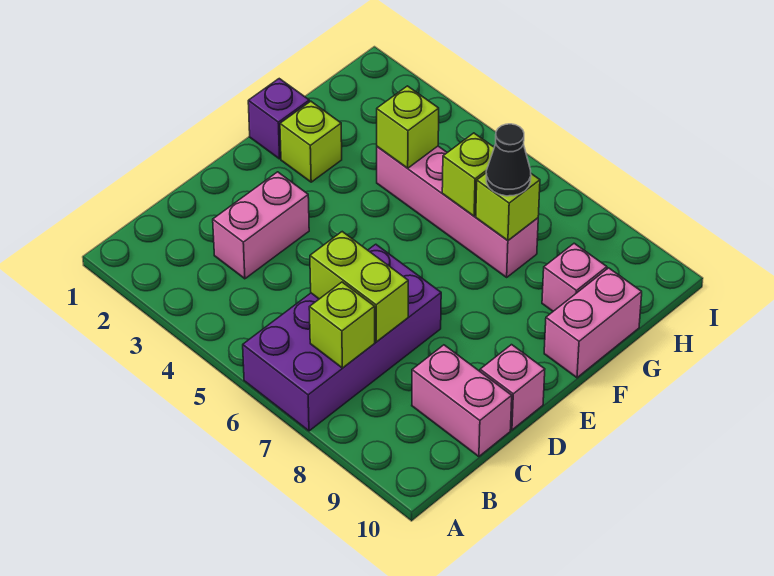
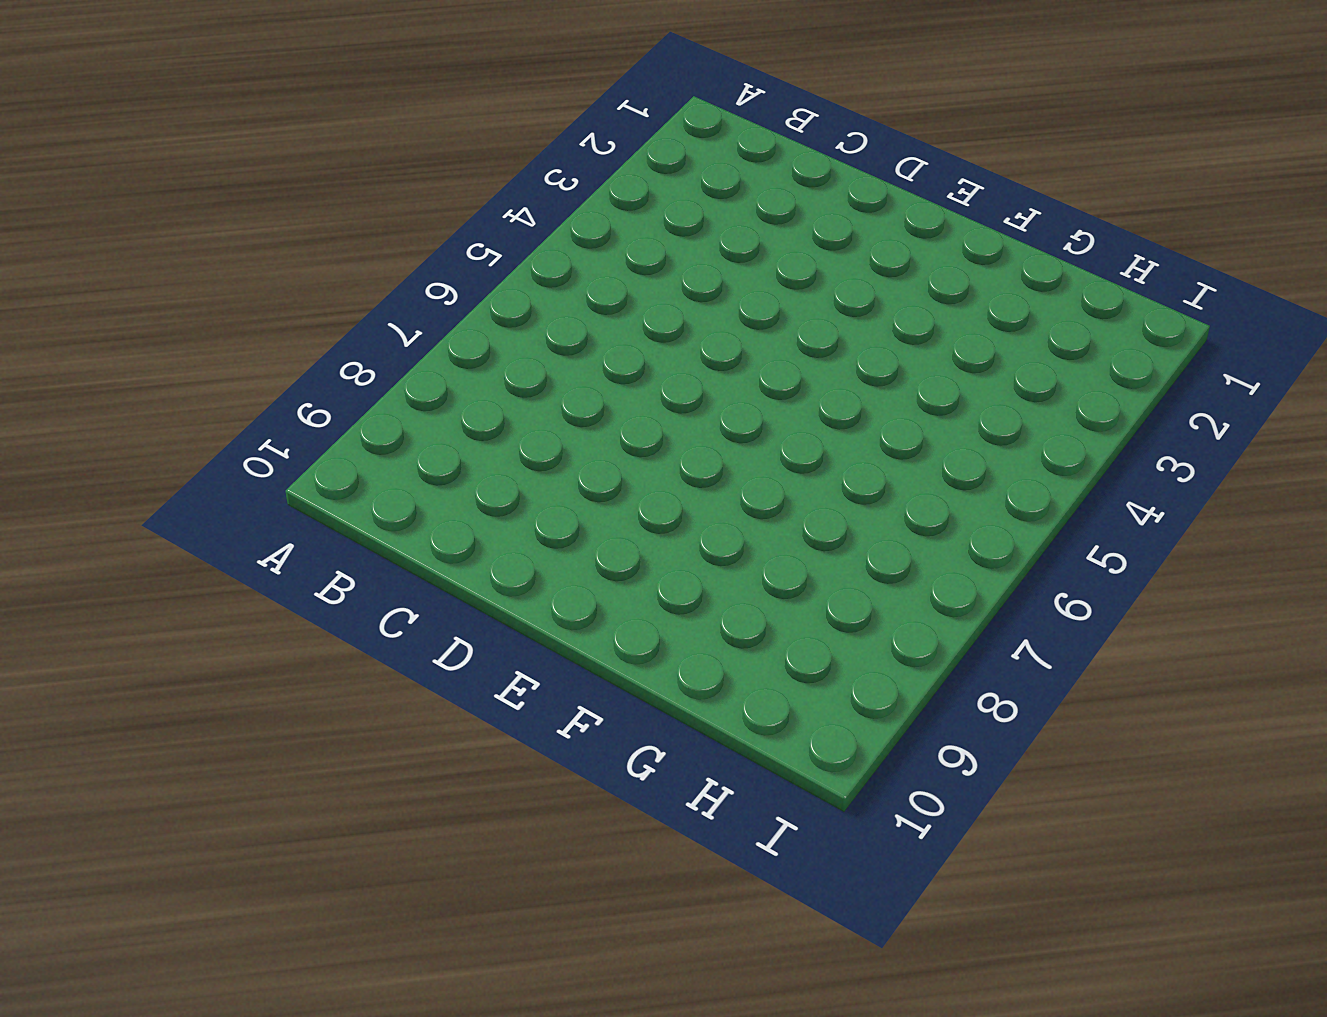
none -> purple brick A6:D7 level 1
none -> pink brick C3:D3 level 1
none -> pink brick C9:C10 level 1

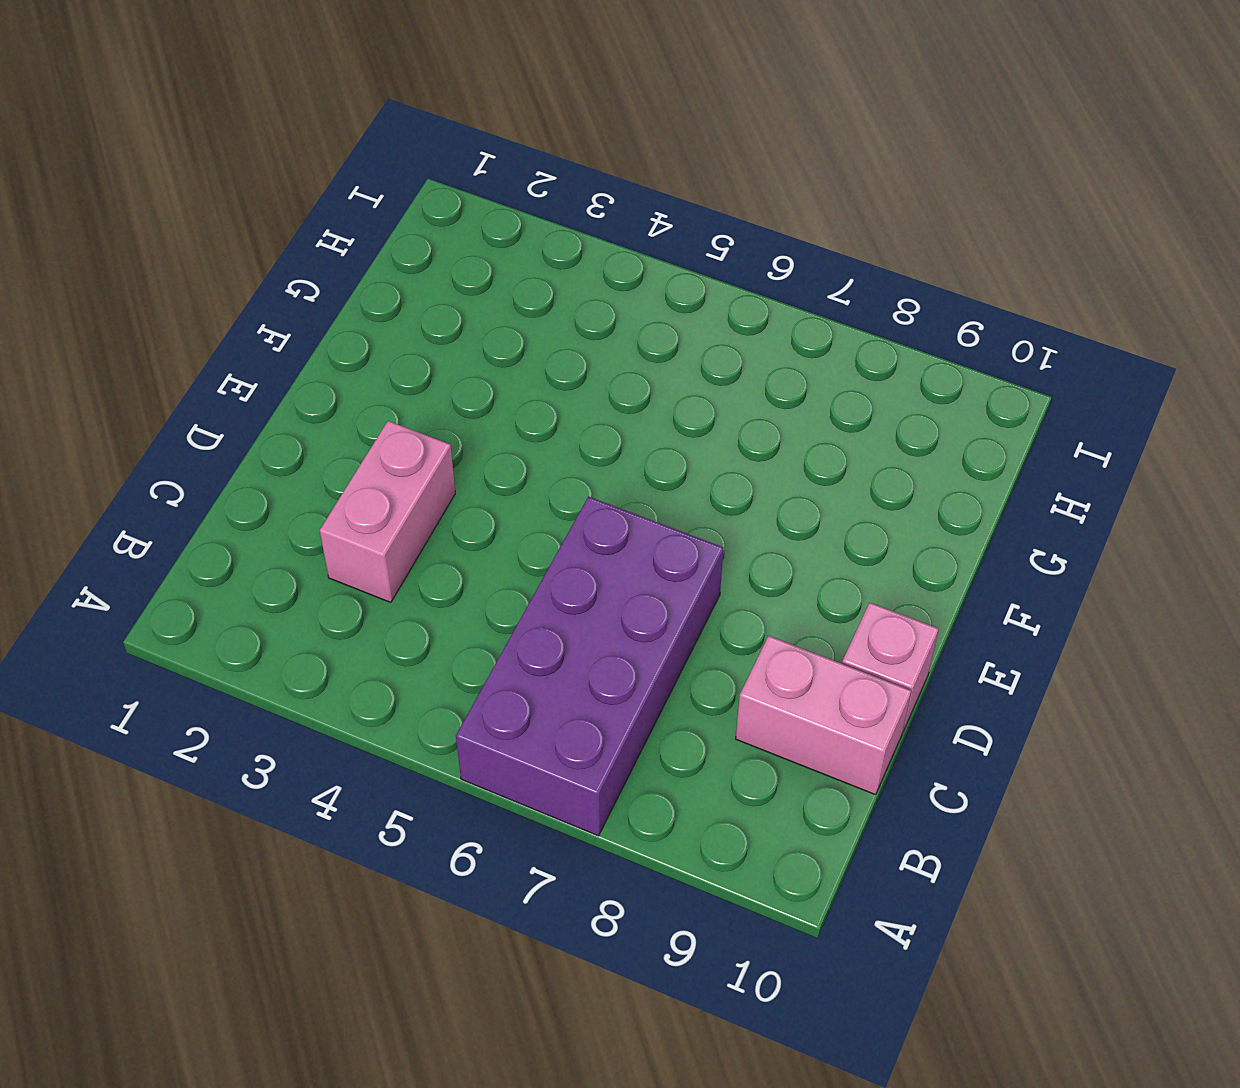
none -> purple brick F1 level 1
none -> lime brick F2 level 1
none -> pink brick F10:G10 level 1

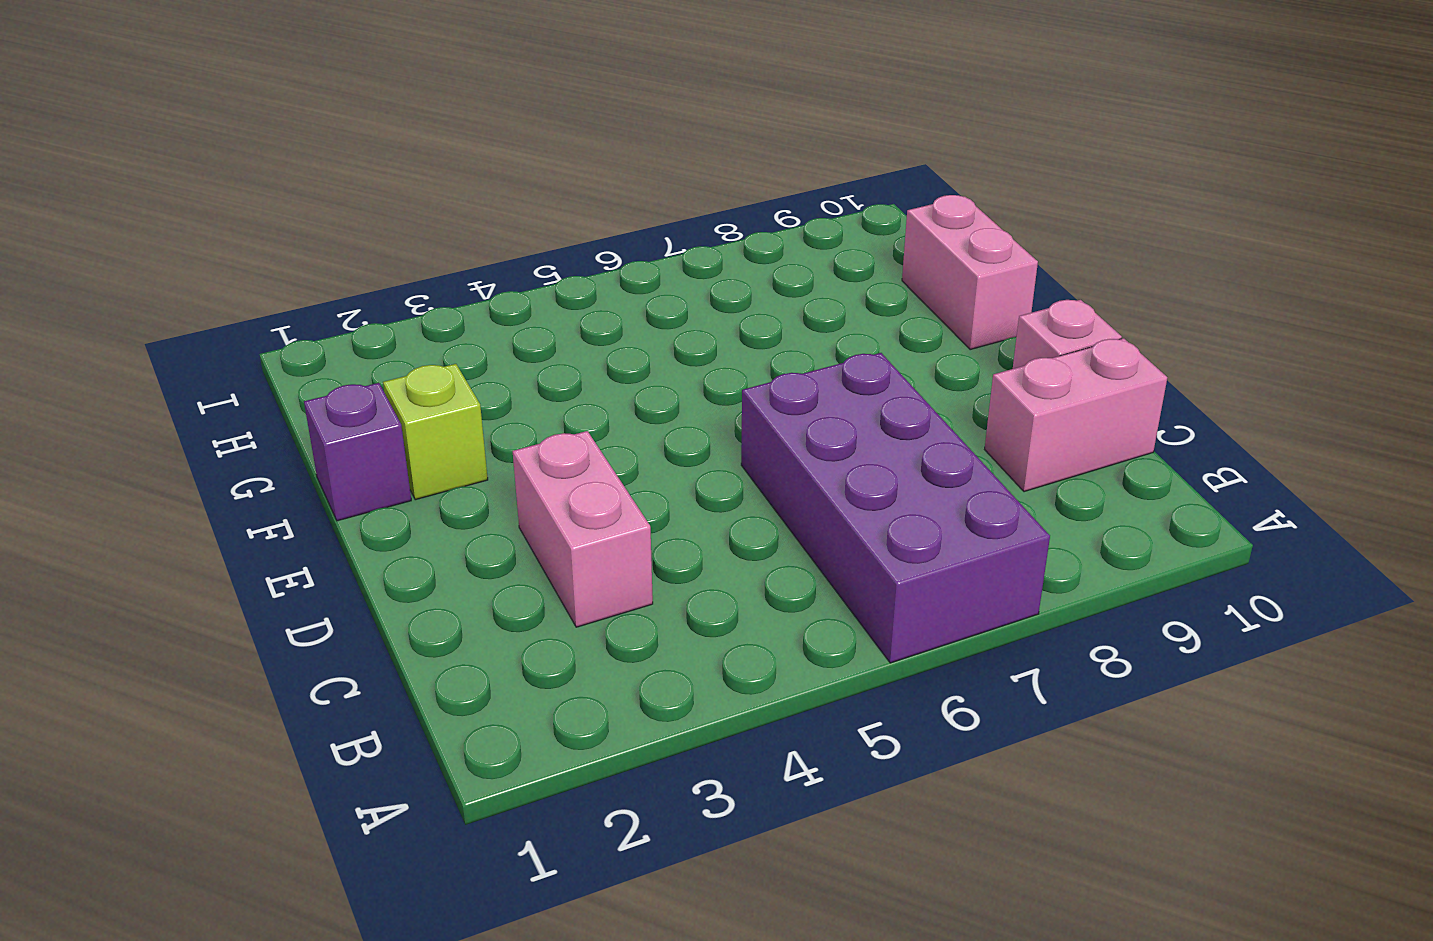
none -> pink brick G4:G7 level 1
none -> pink brick G9 level 1
none -> lime brick B7 level 2

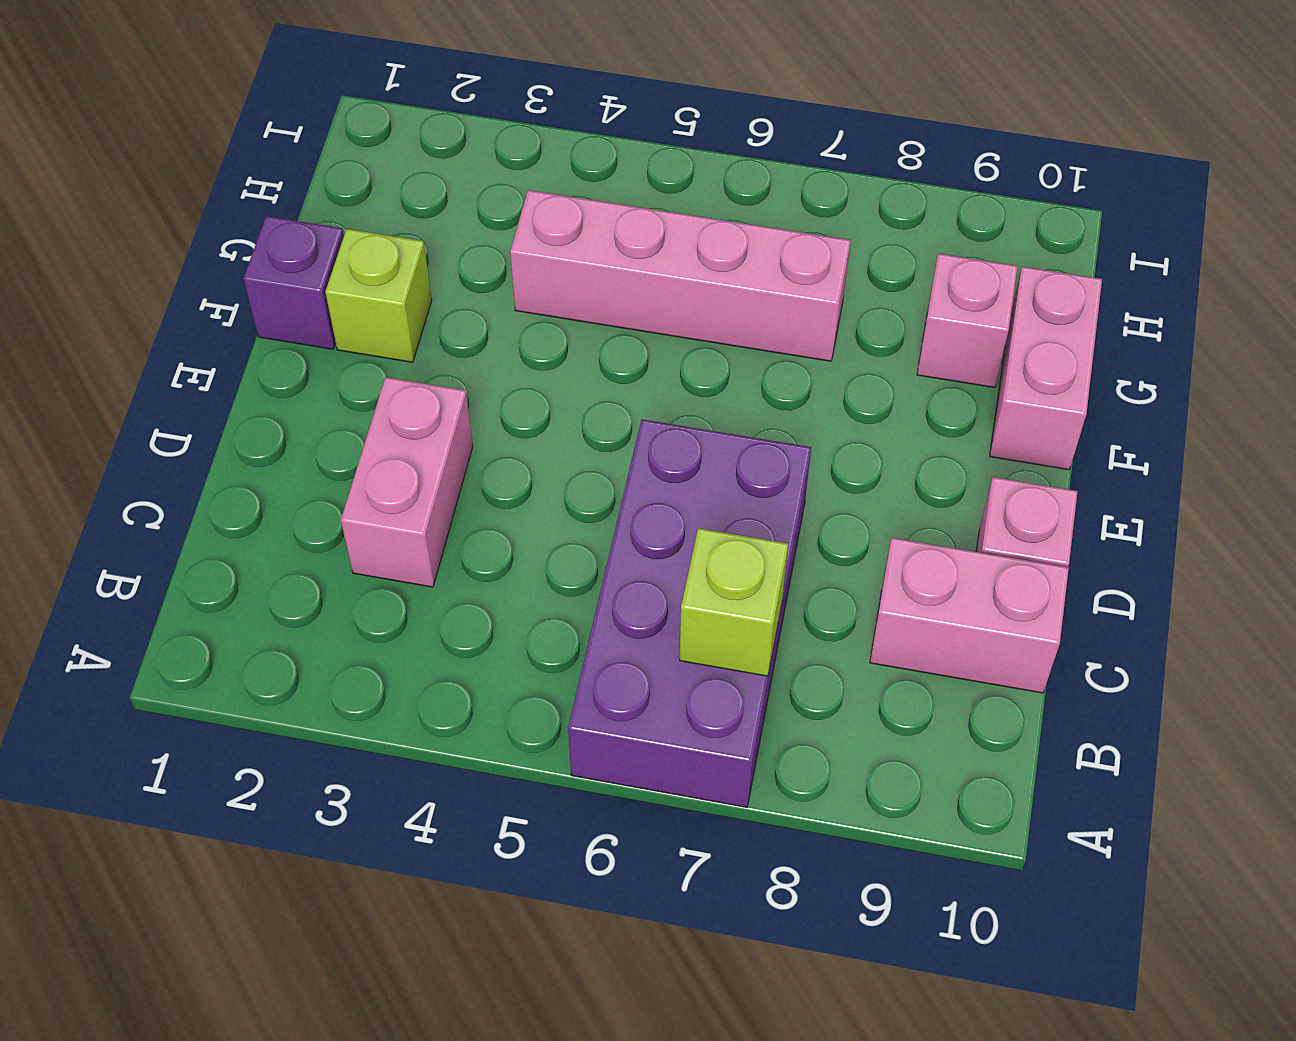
none -> lime brick C6:C7 level 2
none -> lime brick G4 level 2
none -> lime brick G6 level 2

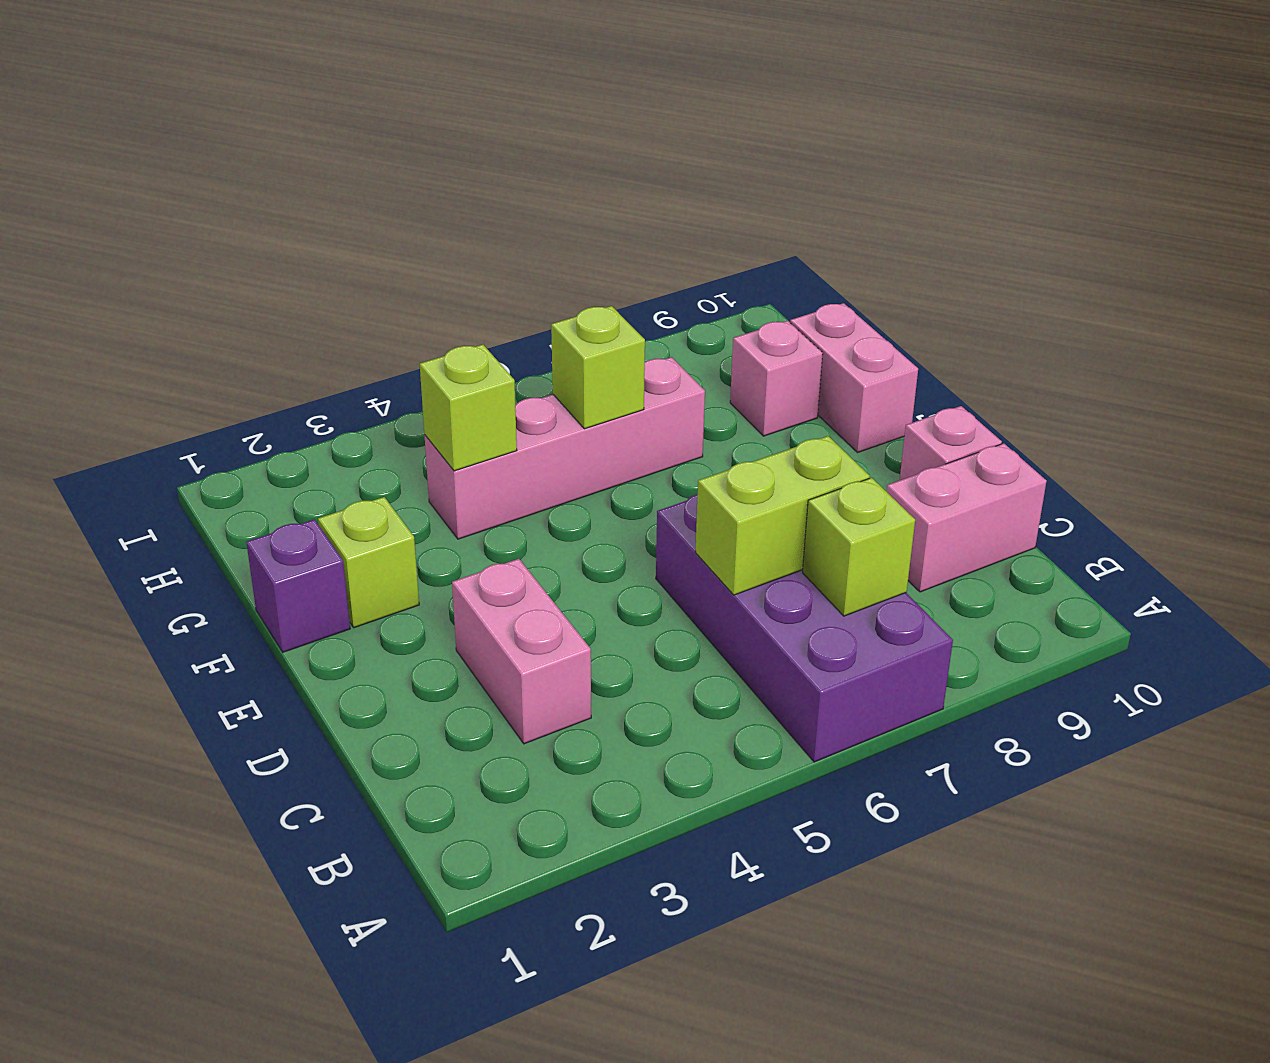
none -> lime brick G7 level 2
none -> black cone G7 level 3

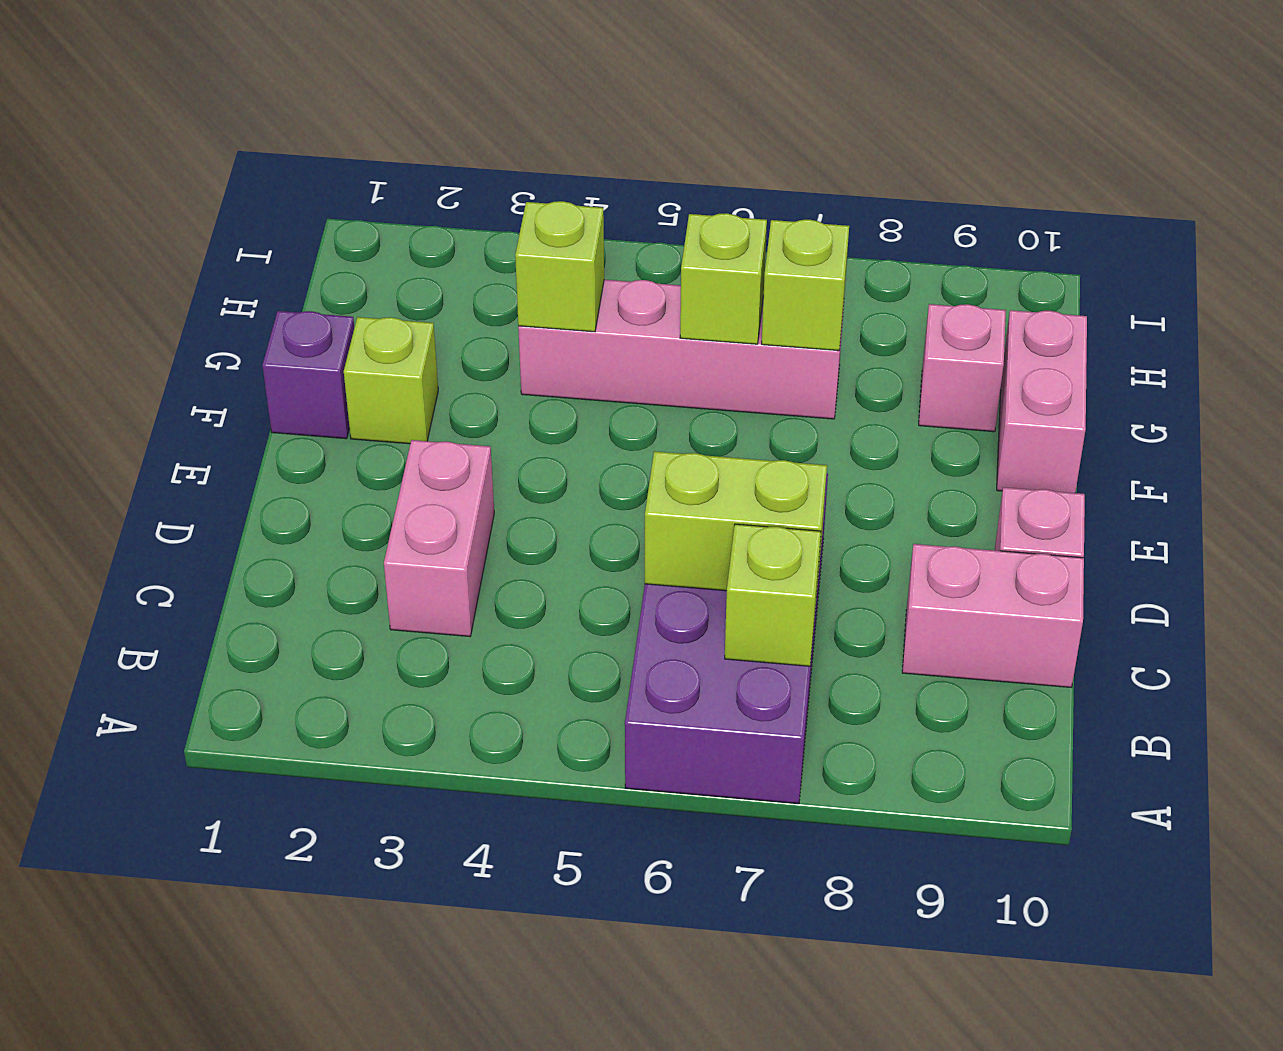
none -> black cone G7 level 3

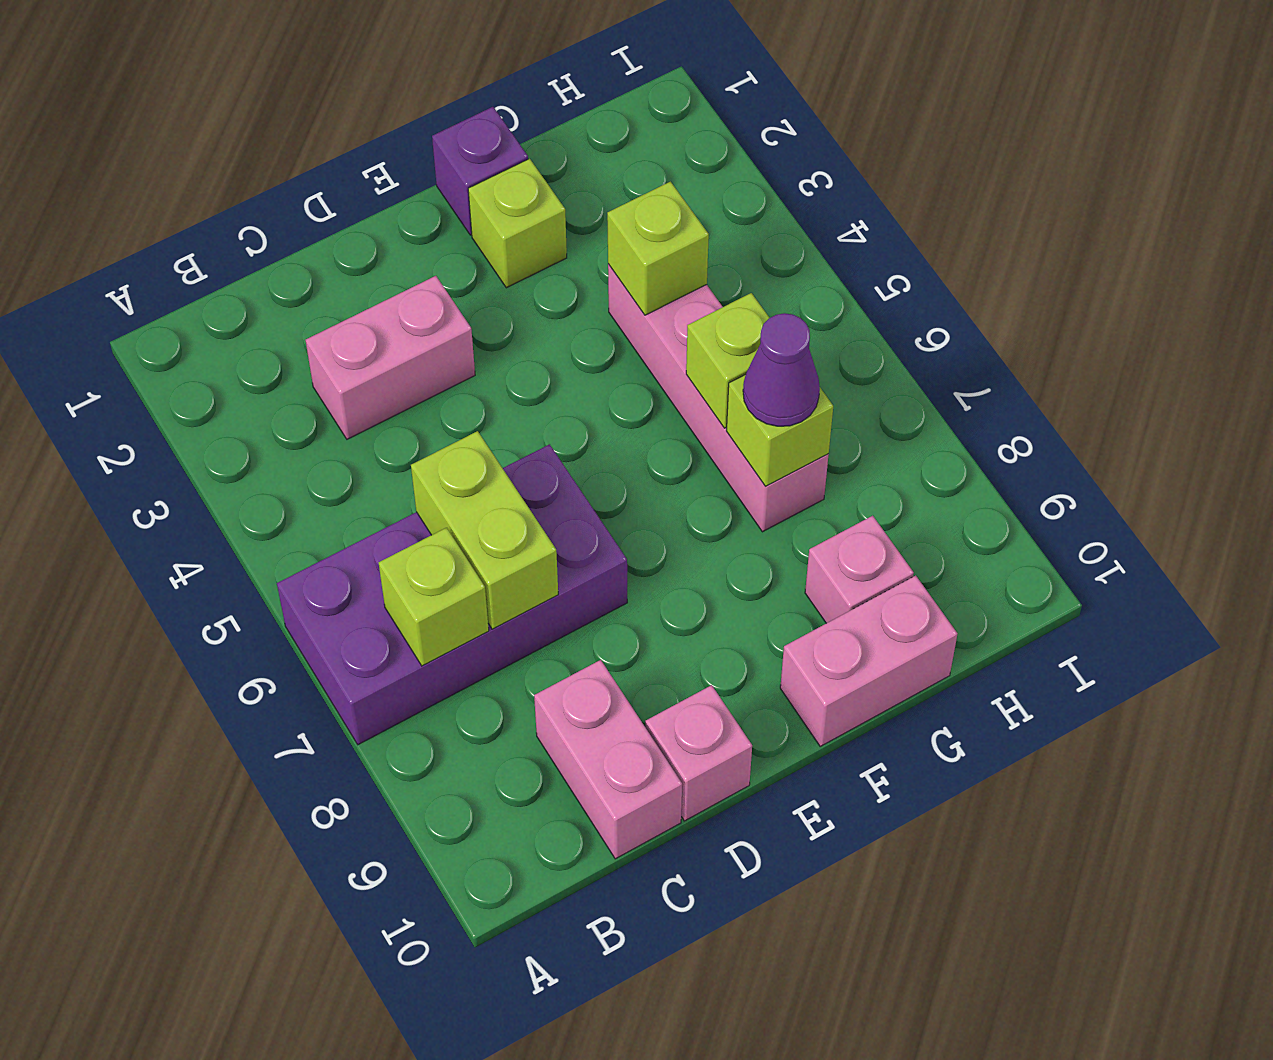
purple cone G7 level 3 -> black cone G7 level 3

